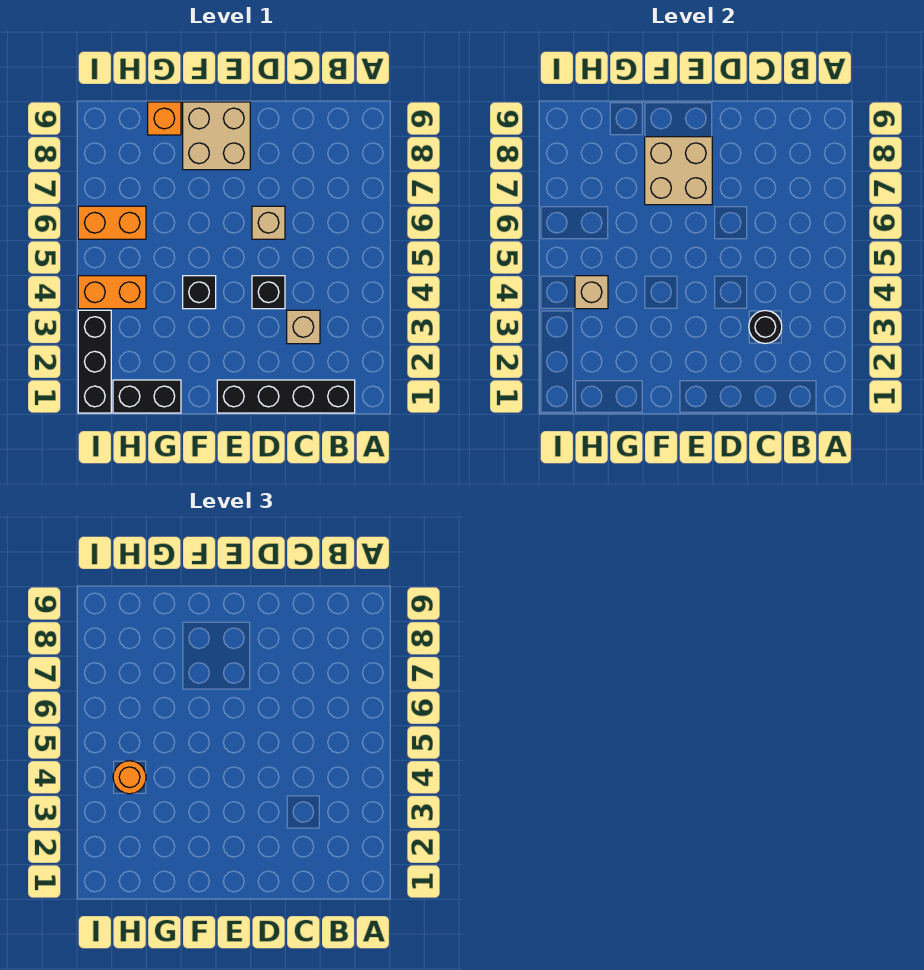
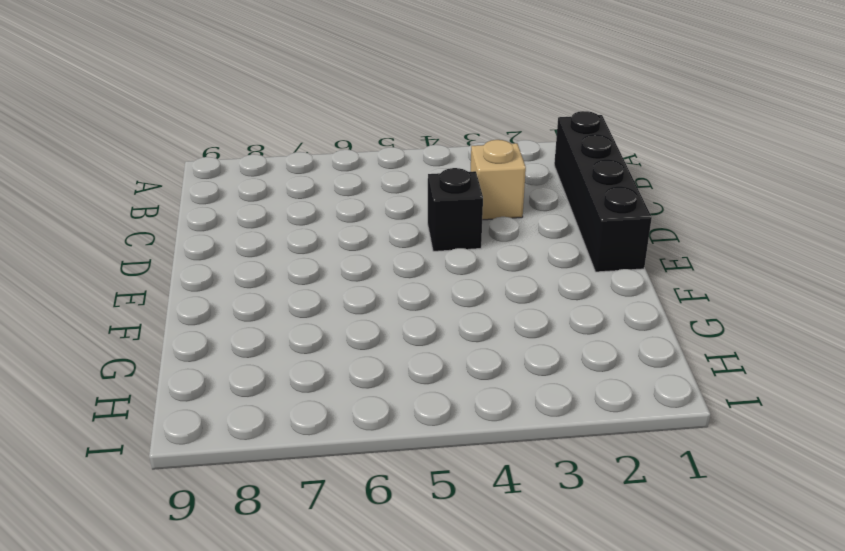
none -> tan brick D6 level 1
none -> tan brick E8:F9 level 1
none -> black brick F4 level 1

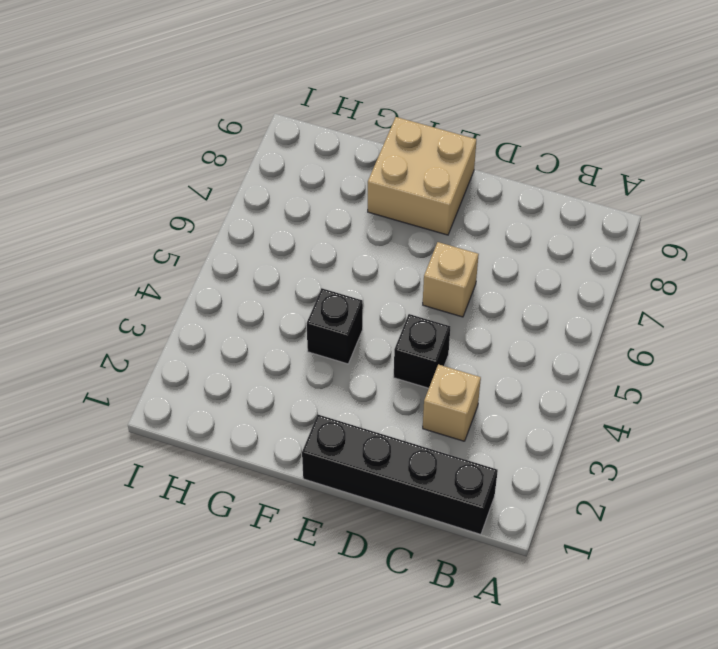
none -> black brick G1:H1 level 1
none -> orange brick G9 level 1
none -> orange brick H4:I4 level 1

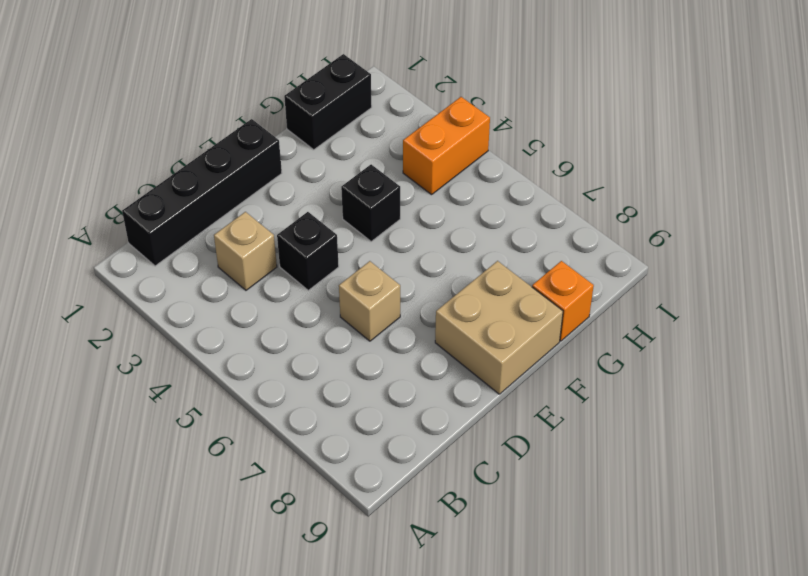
none -> orange brick H6:I6 level 1
none -> black brick I1:I3 level 1
none -> black round brick C3 level 2

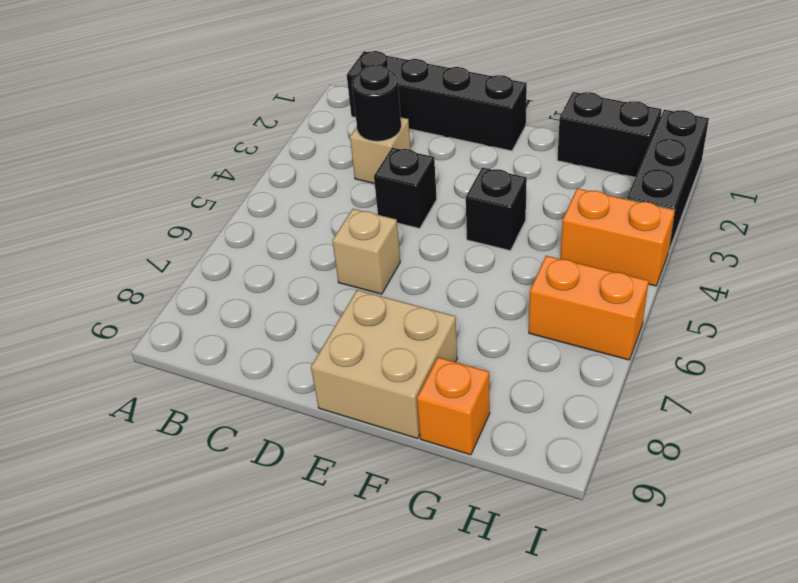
none -> tan brick E7:F8 level 2
none -> tan brick H4 level 2
none -> orange round brick H4 level 3

